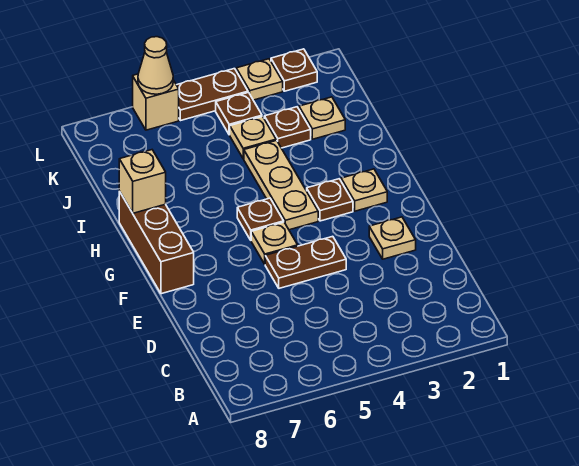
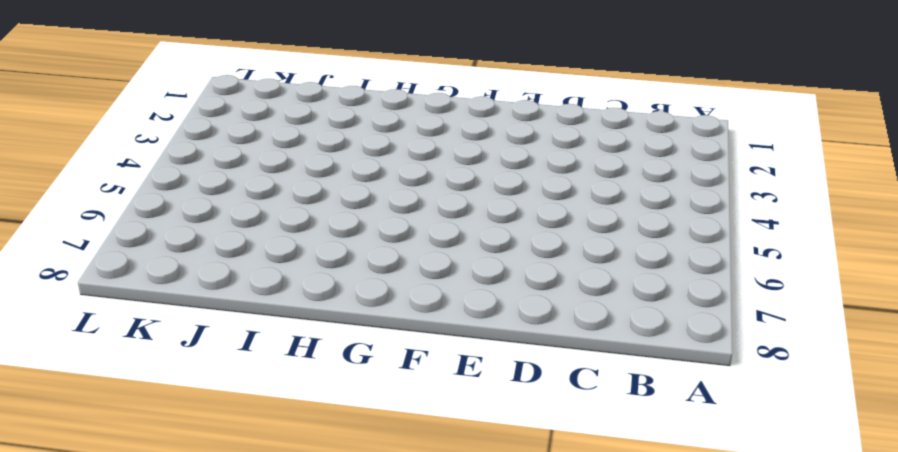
none -> tan plate E2 level 1
none -> brown plate E4:E5 level 1
none -> tan plate F5 level 1

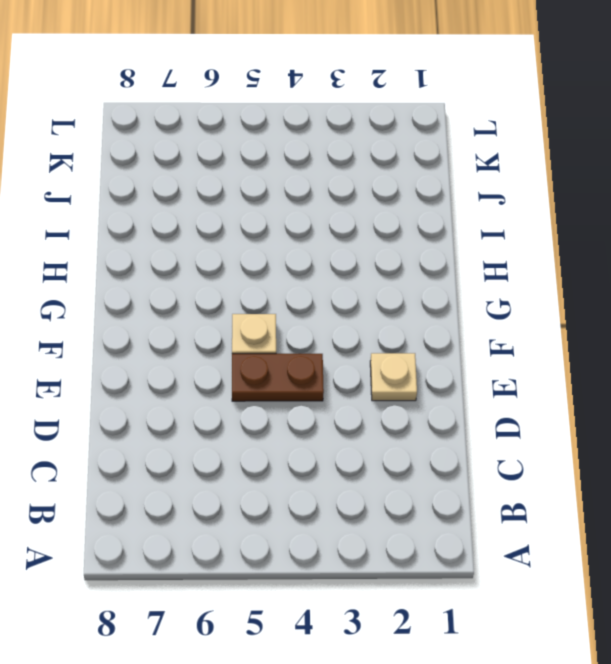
none -> brown brick F8:H8 level 1
none -> tan plate G2 level 1
none -> brown plate G3 level 1

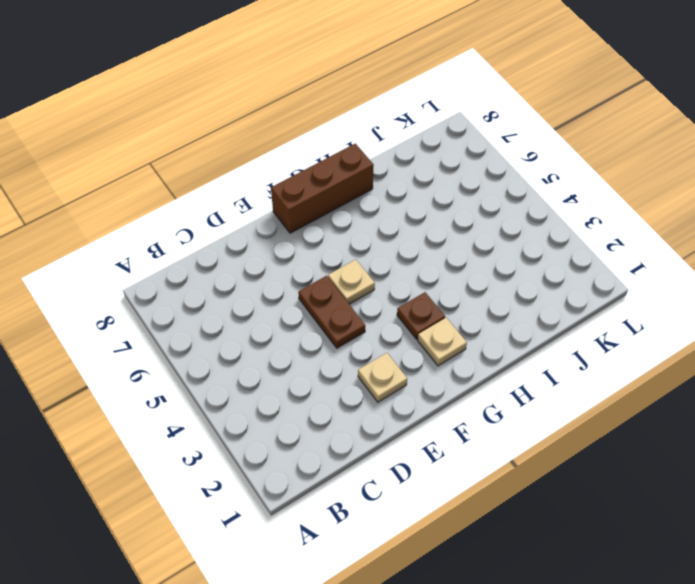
none -> tan plate G4:I4 level 1
none -> brown plate G5 level 1
none -> tan plate J2 level 1

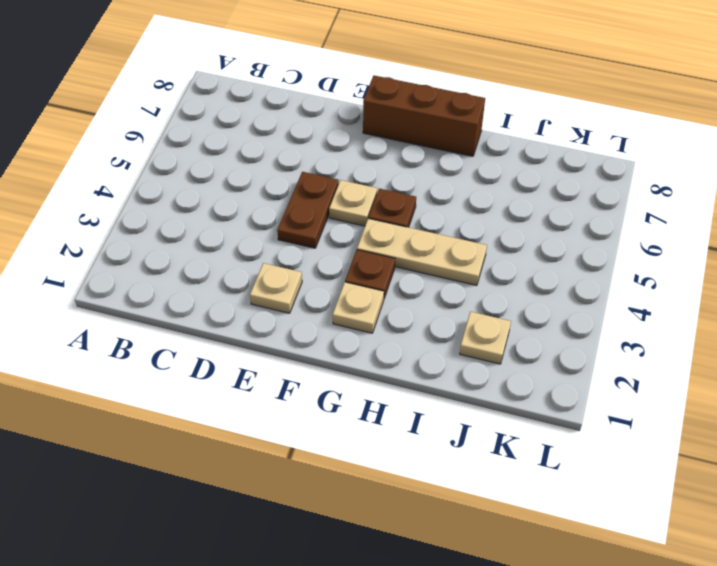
none -> brown plate J3 level 1
none -> tan plate J4 level 1
none -> brown plate K4 level 1

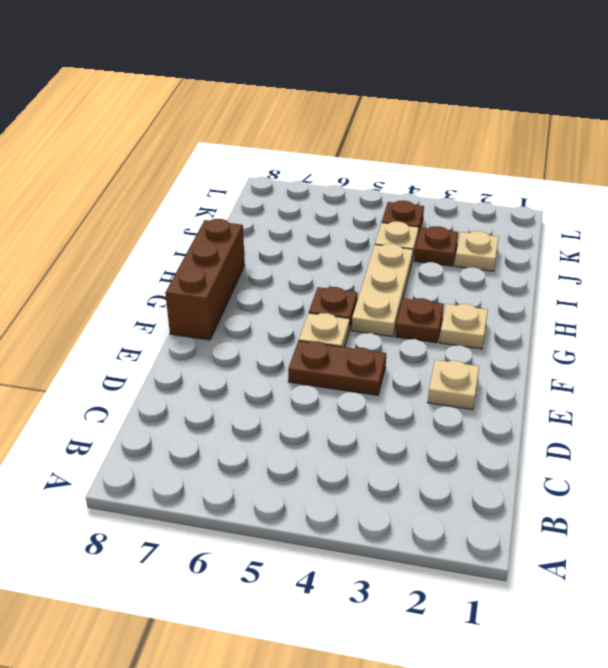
none -> brown plate L2 level 1
none -> tan plate L3 level 1
none -> brown plate L4:L5 level 1

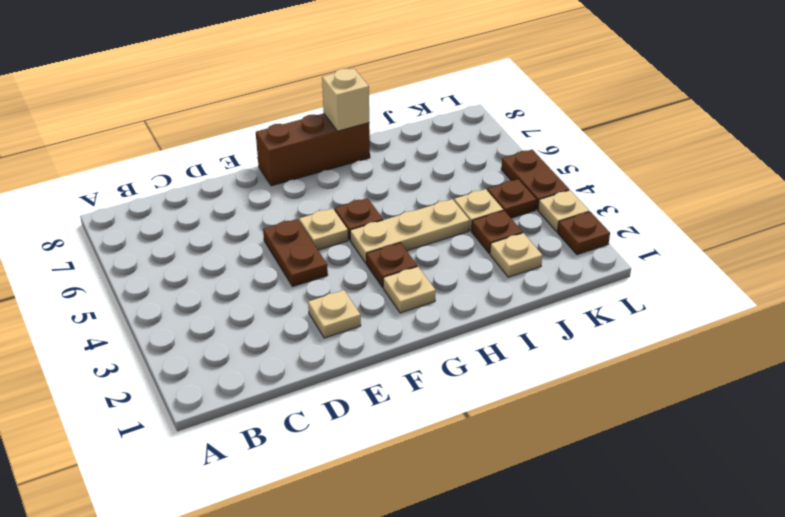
none -> tan brick L6 level 1
none -> tan cone L6 level 2

